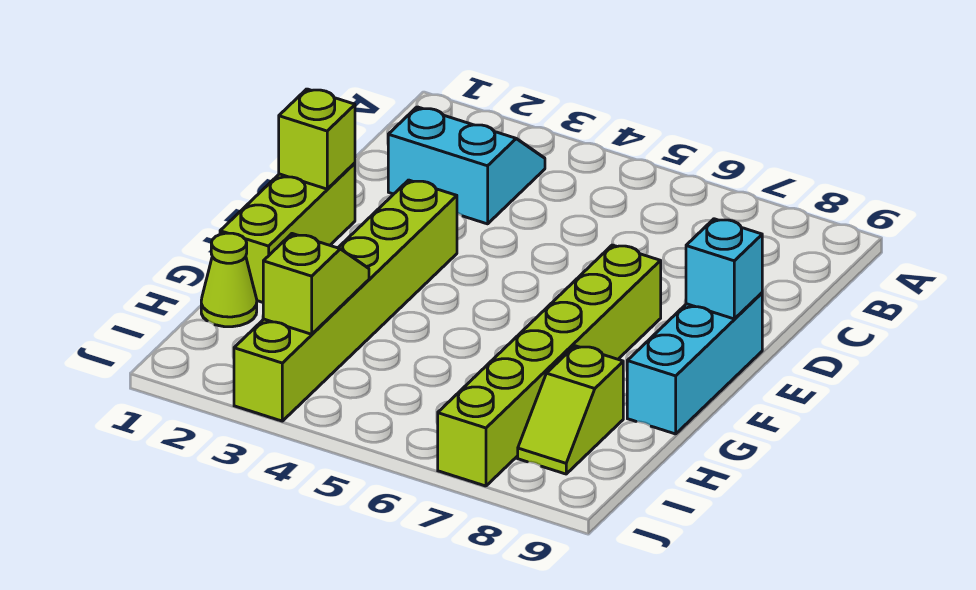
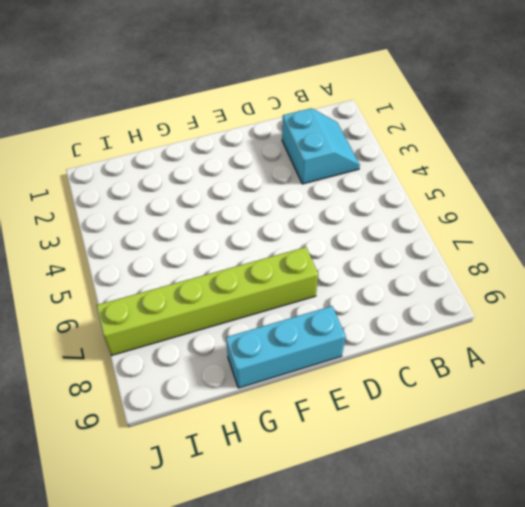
none -> lime brick E1:G1 level 1
none -> lime brick E3:J3 level 1

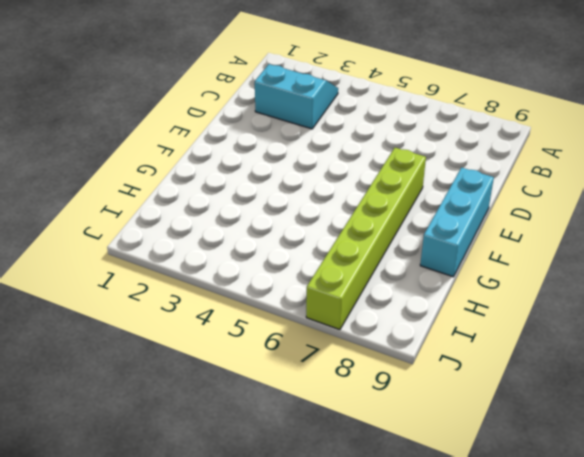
none -> lime brick E1:G1 level 1
none -> lime brick E3:J3 level 1

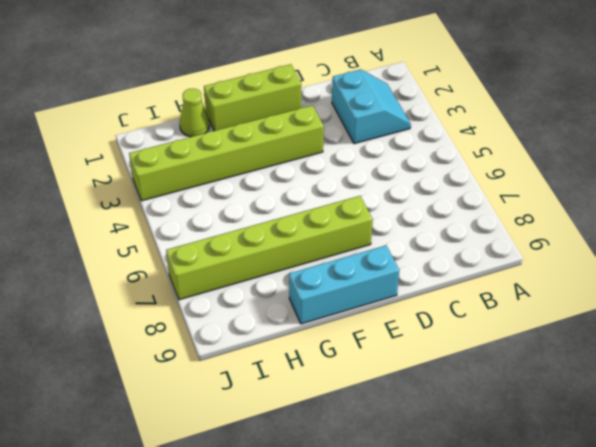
none -> lime slope H8:I8 level 1 top H
none -> lime brick E1 level 2

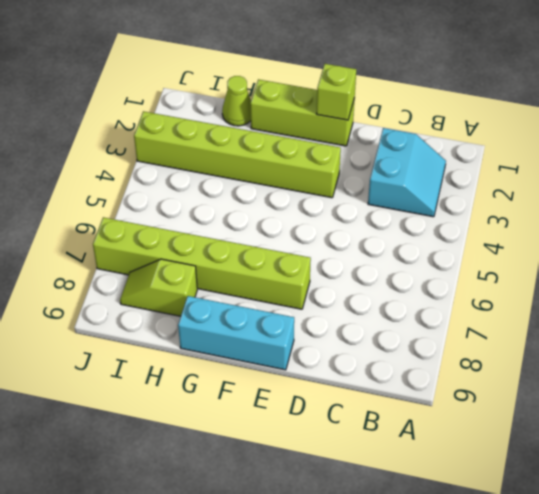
none -> cyan brick E9 level 2
none -> lime slope H3:I3 level 2 top I

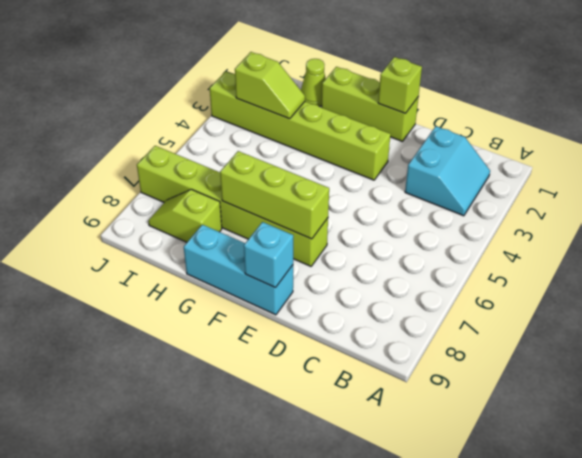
lime brick E7:G7 level 2 -> none

